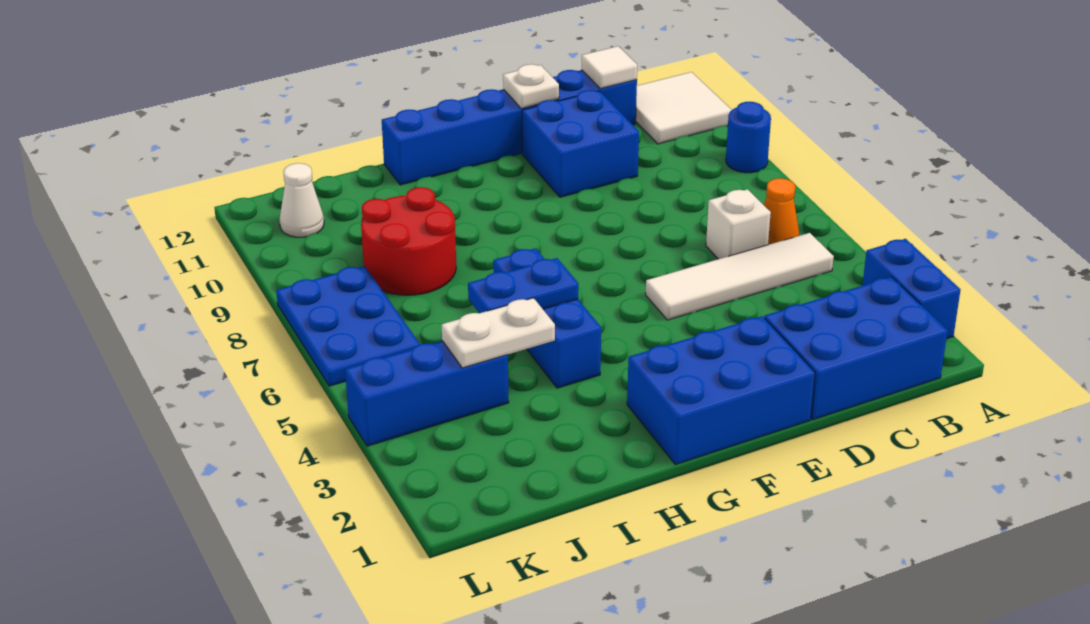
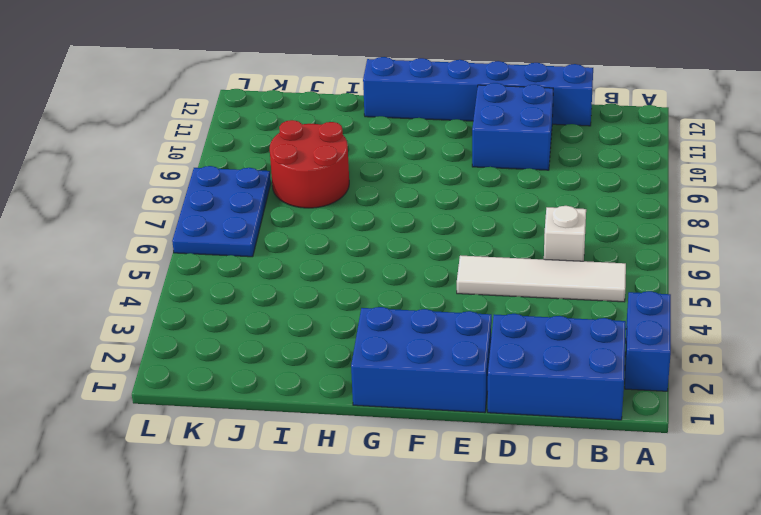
none -> blue round brick A9 level 1
none -> white tile A11:B12 level 1
none -> orange cone B6 level 1

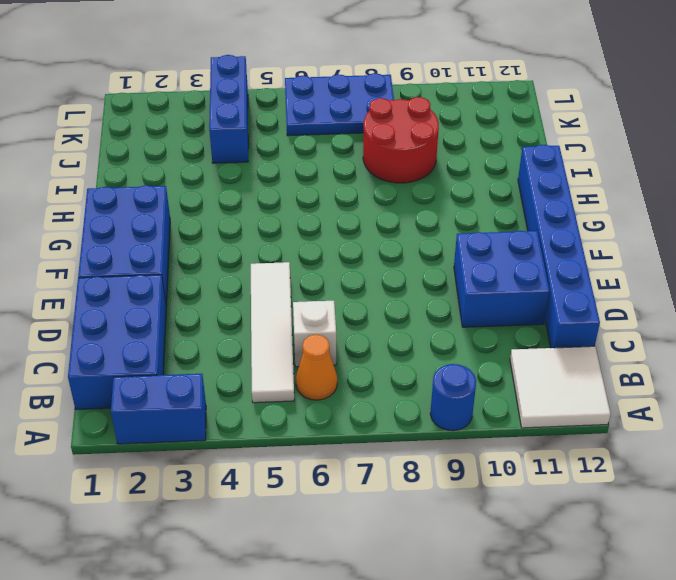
none -> blue brick H4:H6 level 1
none -> white cone K11 level 1
none -> white tile C12 level 2

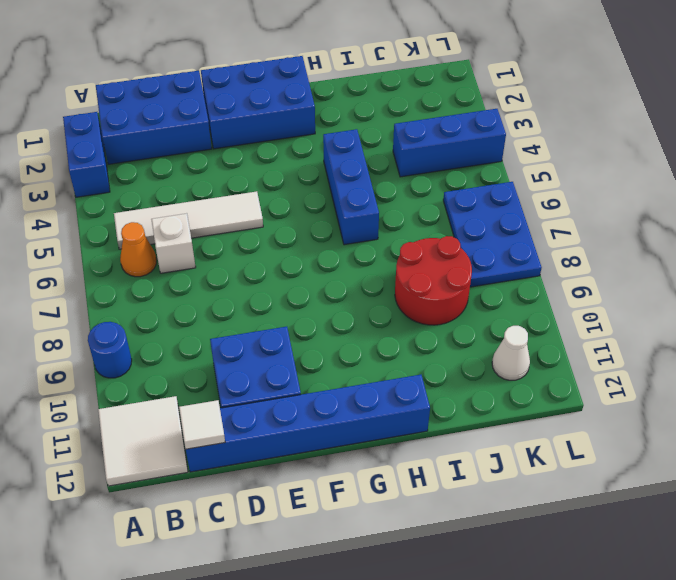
none -> white plate E12 level 2
none -> blue plate H5:I5 level 2
none -> white plate I4:J4 level 2

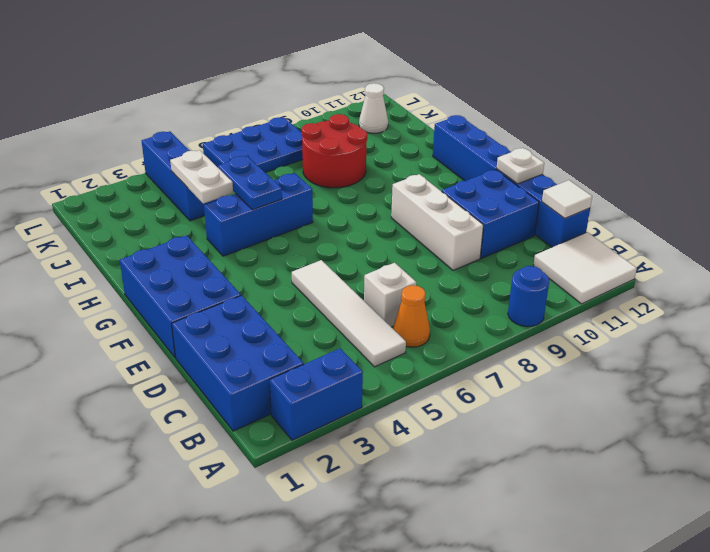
white brick D9:F9 level 1 -> none

